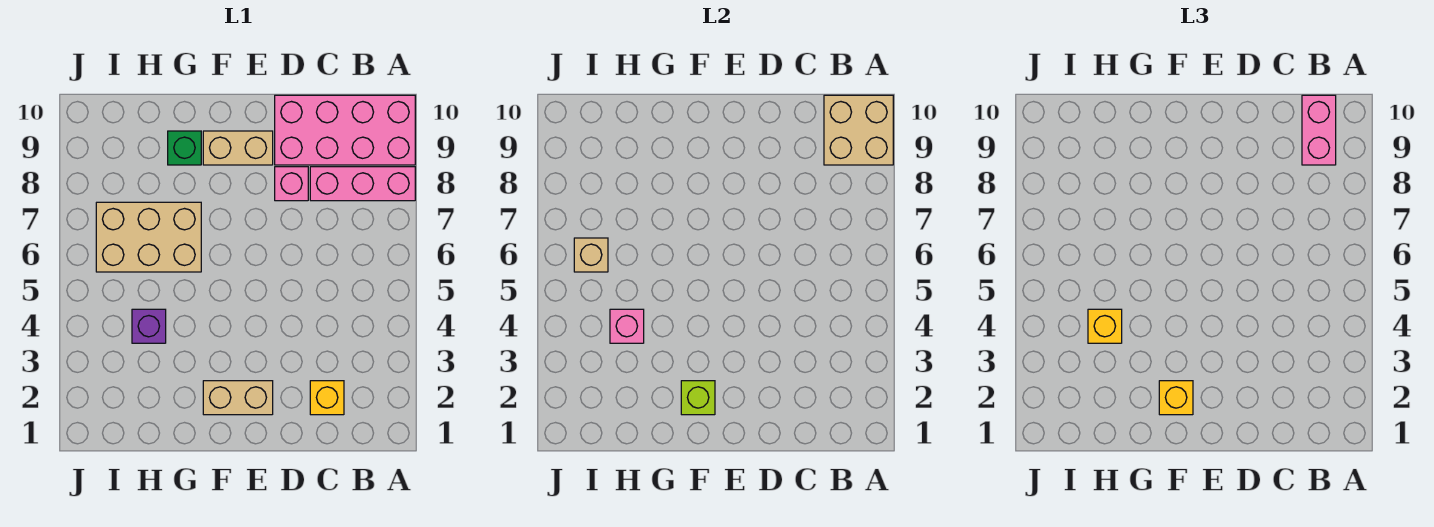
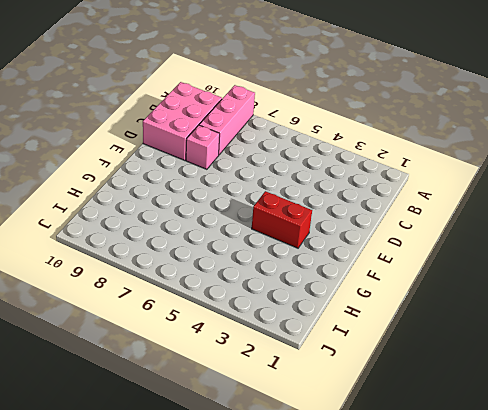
pink brick B9:D10 level 1 -> pink brick A9:D10 level 1
red brick F3:F4 level 1 -> none
none -> yellow brick C2 level 1
none -> tan brick E2:F2 level 1
none -> tan brick E9:F9 level 1

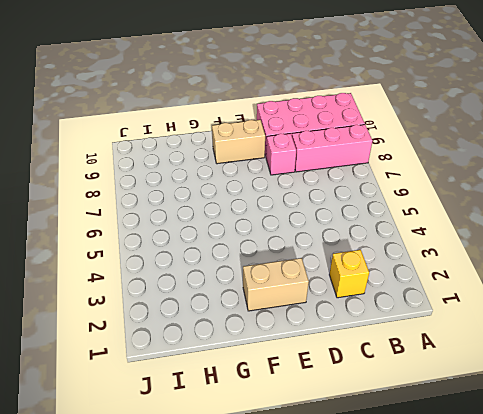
none -> tan brick G6:I7 level 1
none -> green brick G9 level 1
none -> purple brick H4 level 1

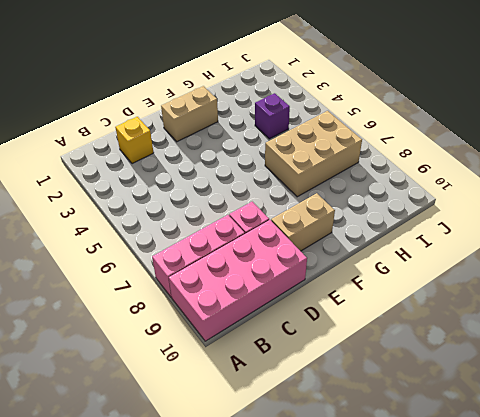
none -> green brick G9 level 1
none -> tan brick A9:B10 level 2
none -> lime brick F2 level 2

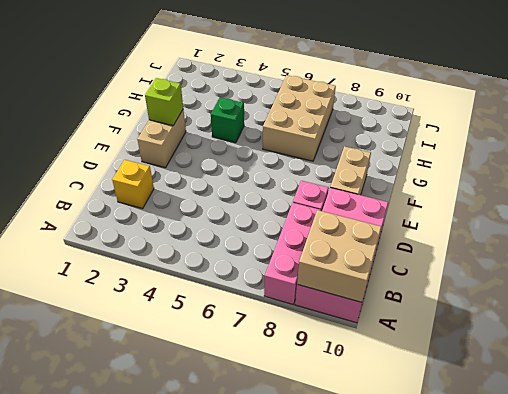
green brick G4 level 1 -> green brick G9 level 1
none -> purple brick H4 level 1
none -> pink brick H4 level 2
none -> tan brick I6 level 2

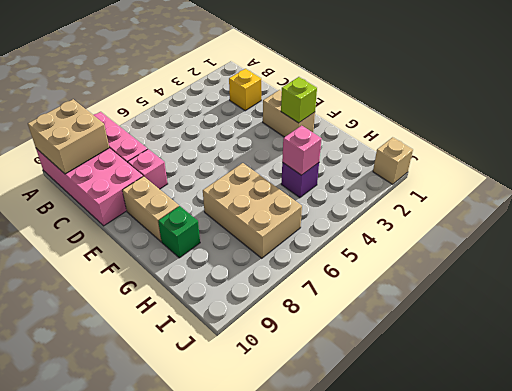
tan brick J1 level 1 -> tan brick I6 level 2
none -> pink brick B9:B10 level 3
none -> yellow brick F2 level 3
none -> yellow brick H4 level 3

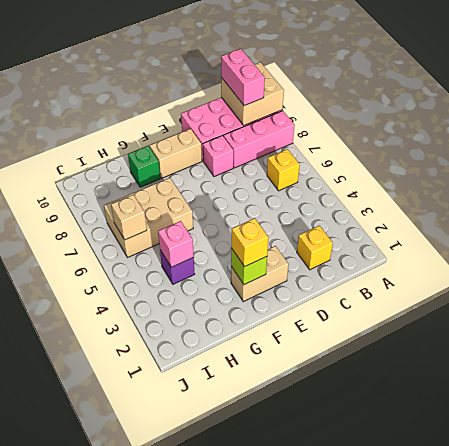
yellow brick B6 level 1 -> yellow brick H4 level 3

